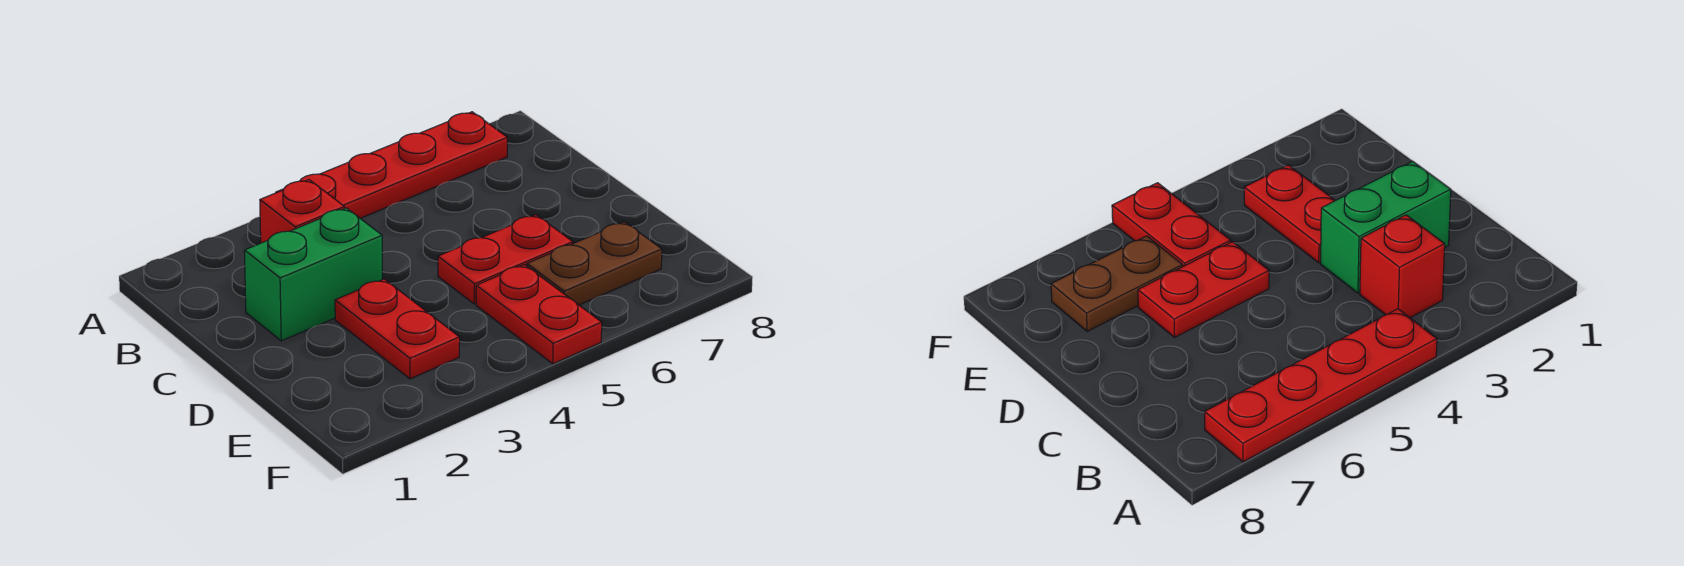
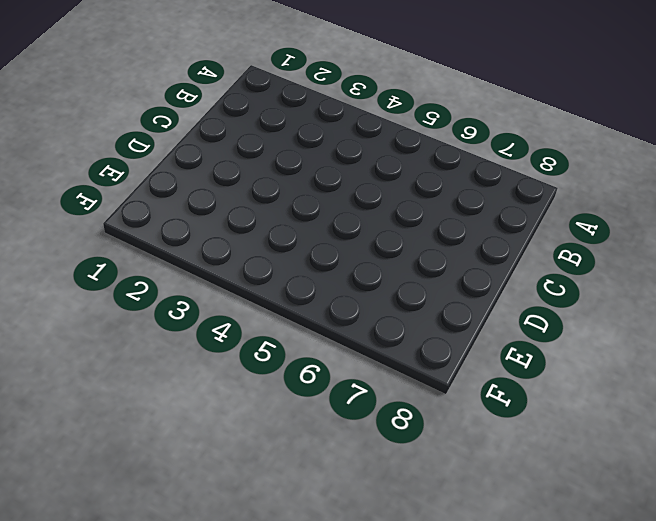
none -> red plate A4:A7 level 1
none -> red brick B3 level 1

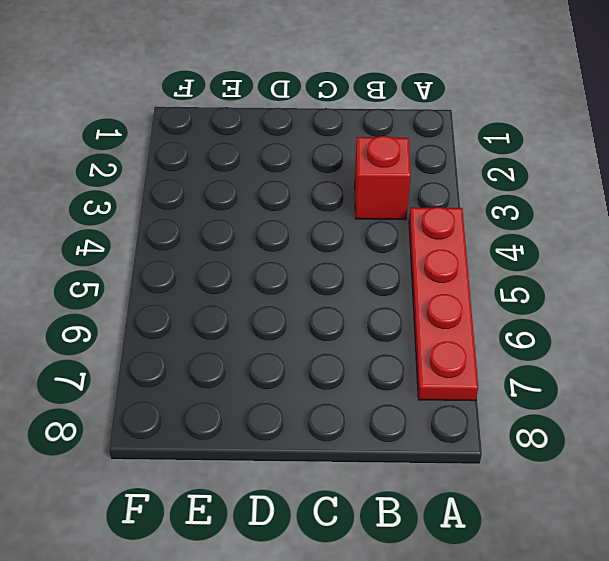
none -> green brick C2:C3 level 1
none -> red plate D3:E3 level 1

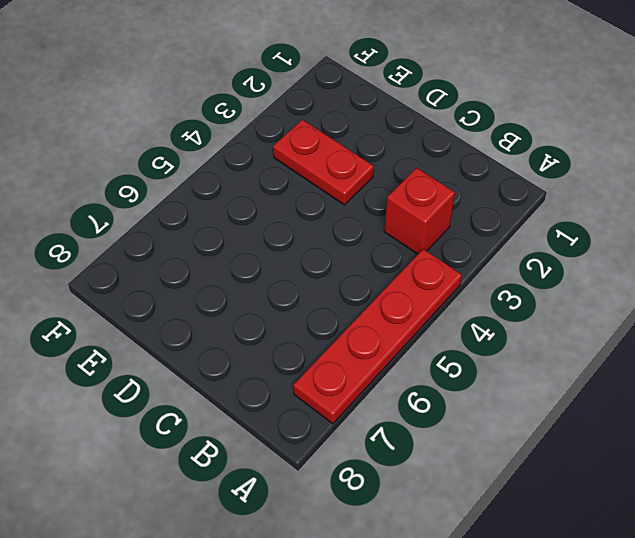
none -> green brick C2:C3 level 1
none -> red plate D5:D6 level 1

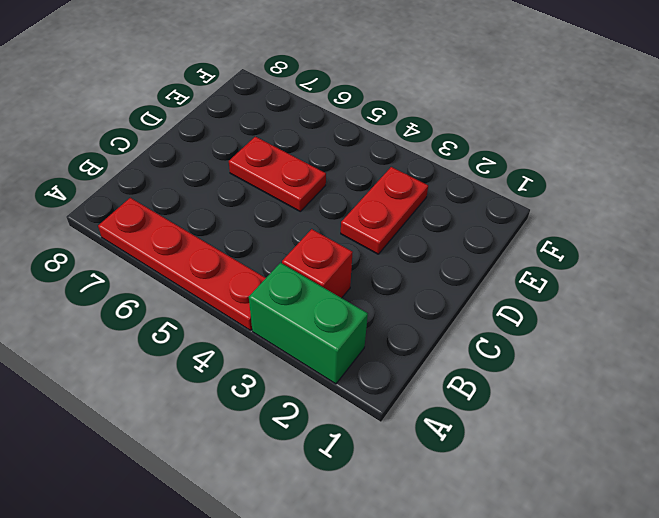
green brick A2:A3 level 1 -> green brick C2:C3 level 1
none -> red plate E5:F5 level 1
none -> brown plate E6:E7 level 1

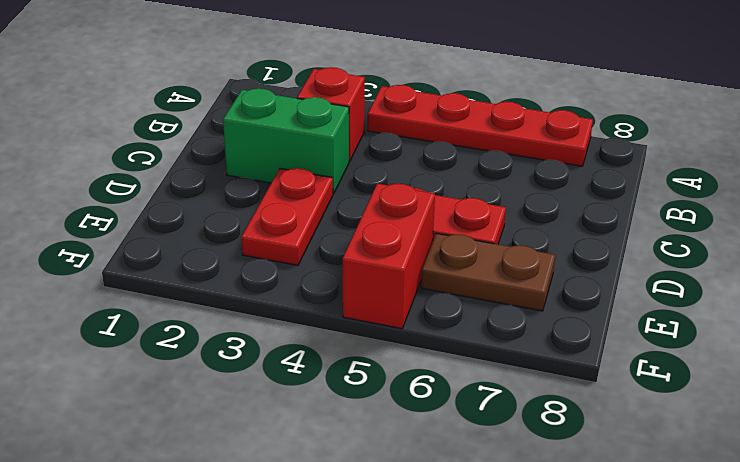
red brick E5:F5 level 1 -> red plate E5:F5 level 1

